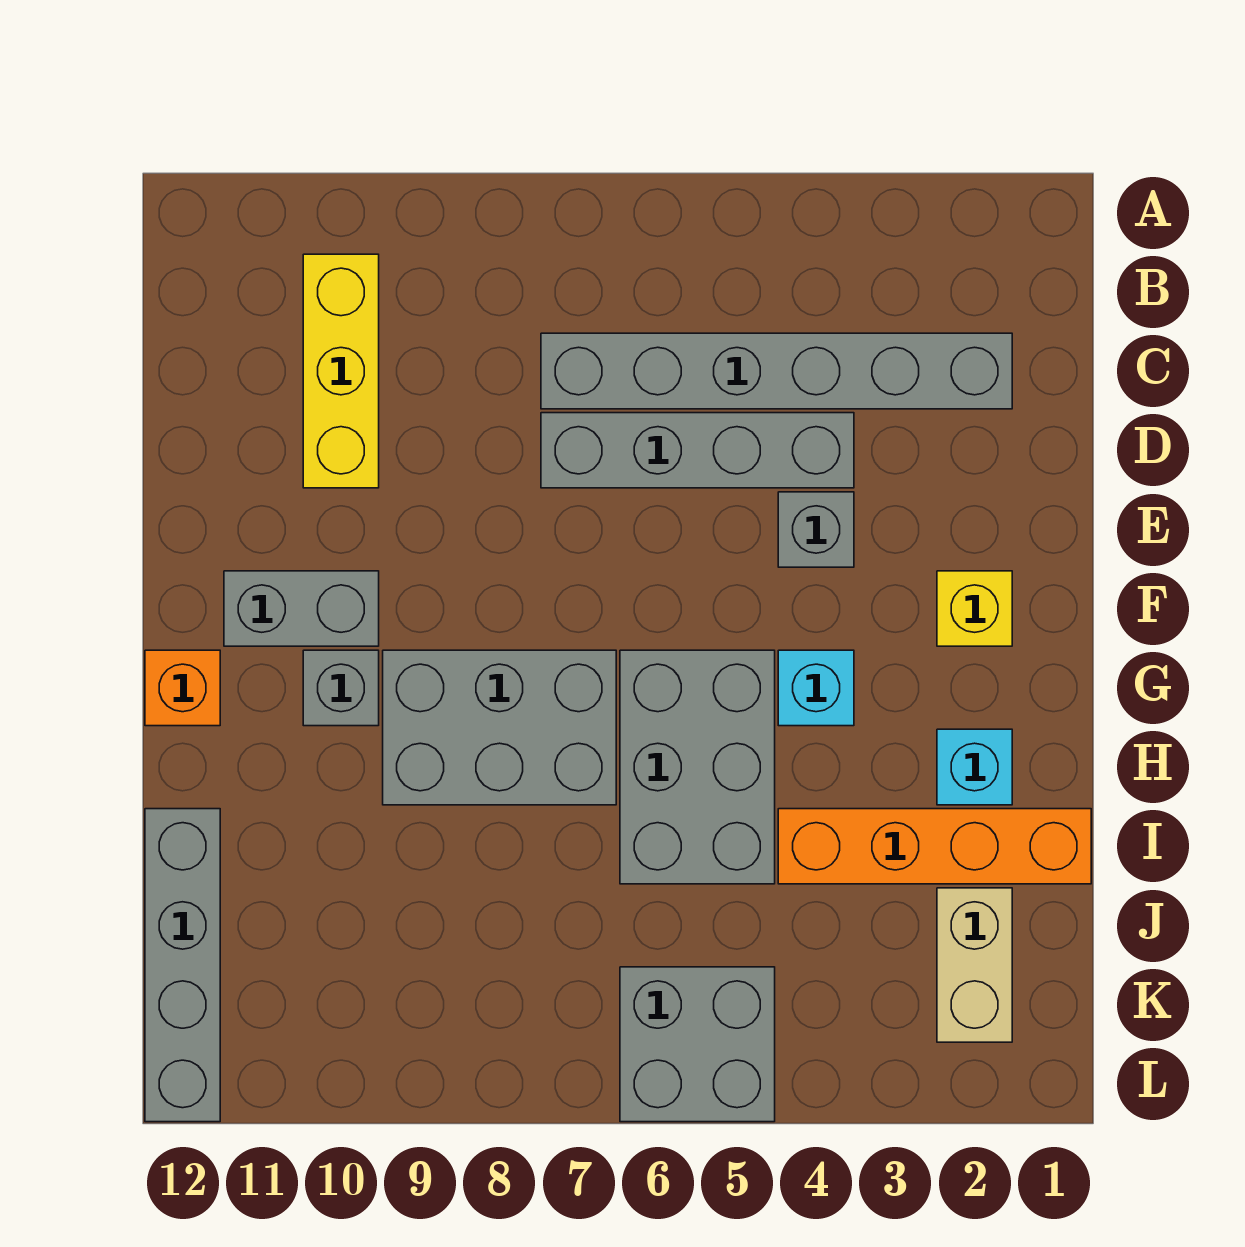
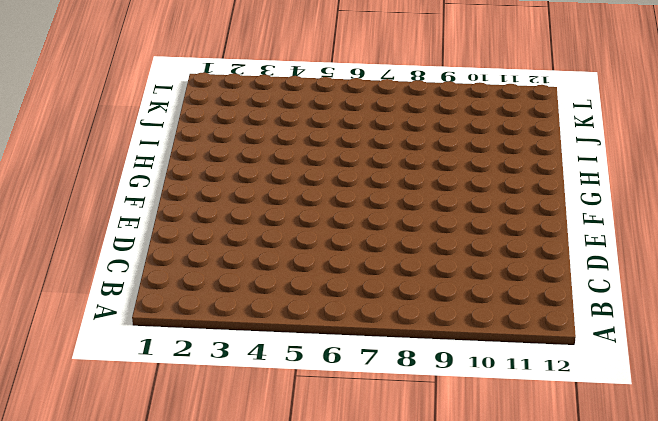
none -> yellow brick B10:D10 level 1
none -> grey brick C2:C7 level 1
none -> grey brick D4:D7 level 1

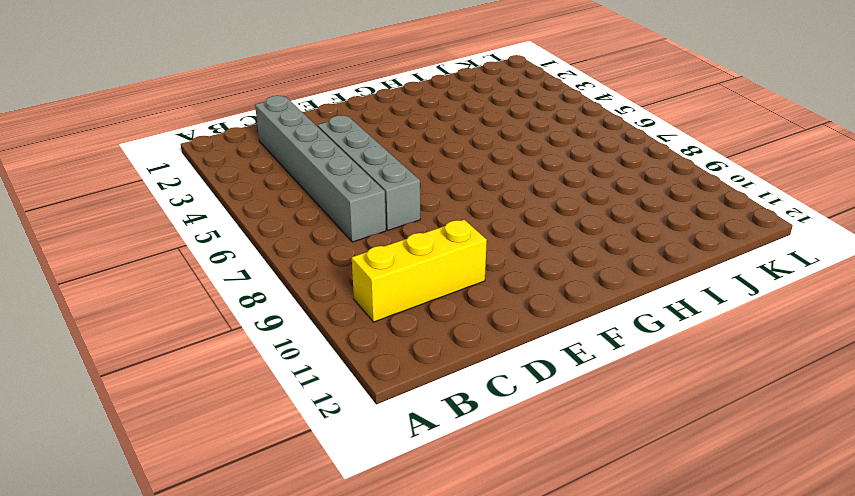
none -> grey brick E4 level 1
none -> yellow brick F2 level 1
none -> grey brick F10:F11 level 1

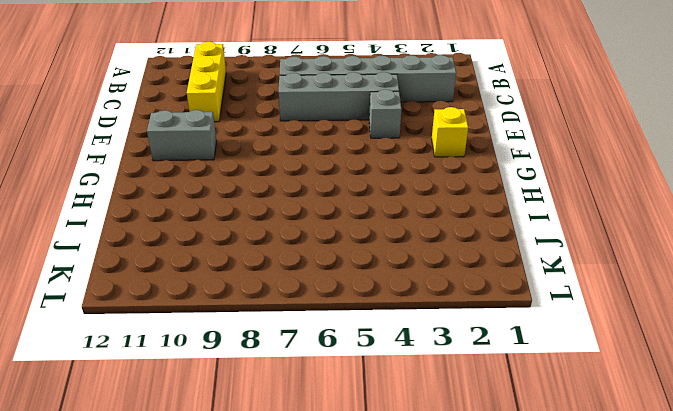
none -> cyan brick G4 level 1
none -> grey brick G5:I6 level 1
none -> grey brick G7:H9 level 1

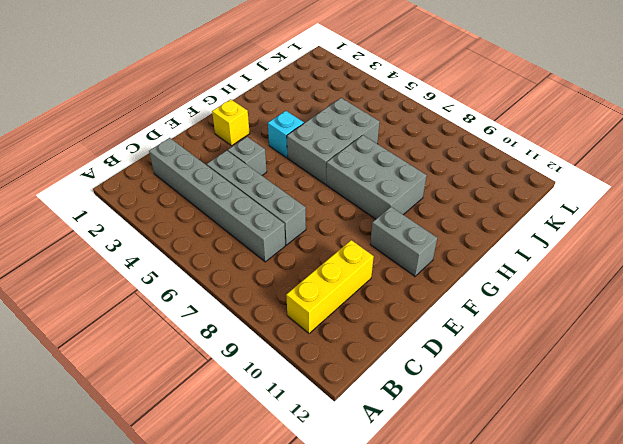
none -> grey brick G10 level 1
none -> orange brick G12 level 1
none -> cyan brick H2 level 1

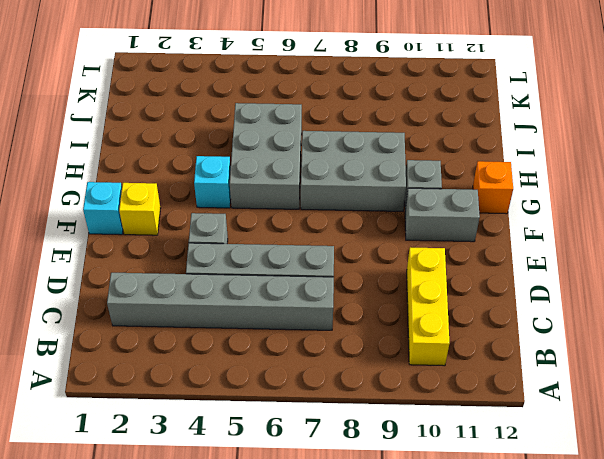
cyan brick F1 level 1 -> cyan brick H2 level 1
none -> orange brick I1:I4 level 1
none -> grey brick I12:L12 level 1
none -> tan brick J2:K2 level 1

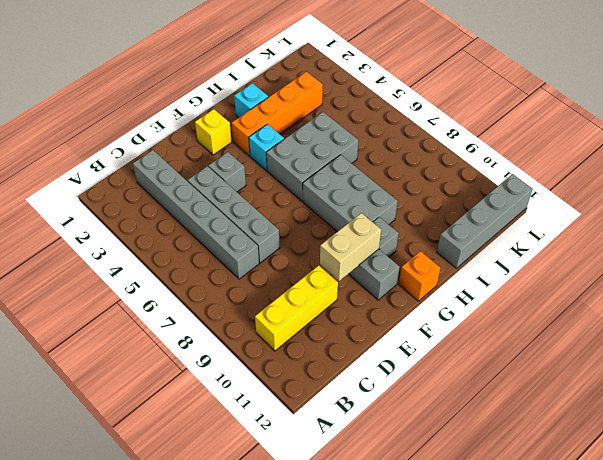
tan brick E10:F10 level 2 -> tan brick J2:K2 level 1
orange brick G3:J3 level 1 -> orange brick I1:I4 level 1
none -> grey brick K5:L6 level 1

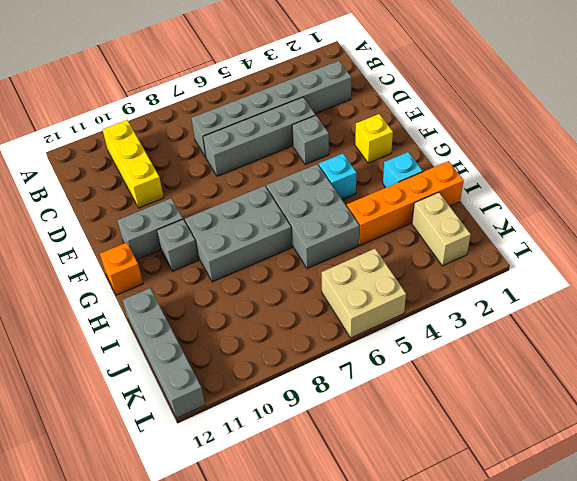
tan brick K5:L6 level 1 -> grey brick K5:L6 level 1

